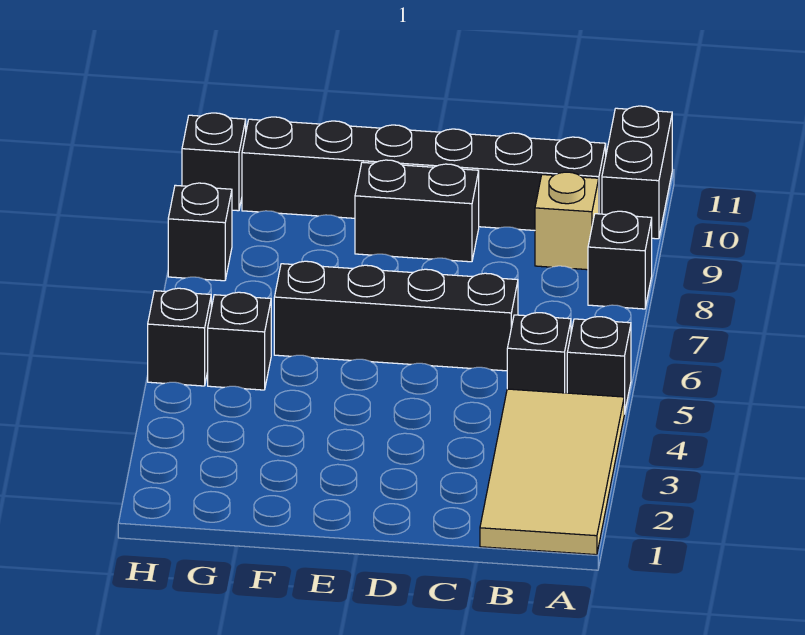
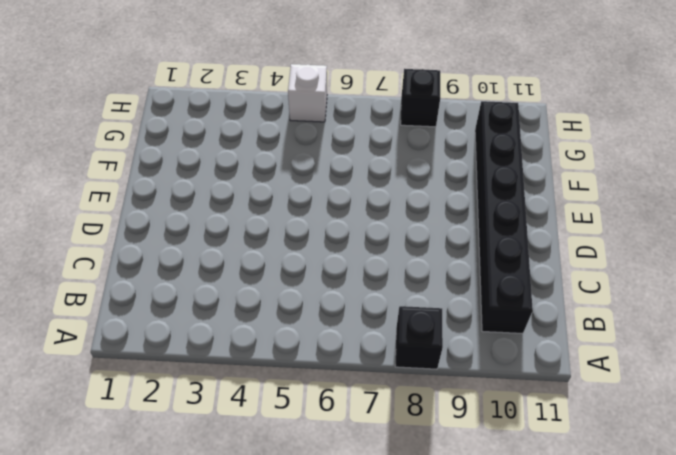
white brick H5 level 1 -> black brick H5 level 1
none -> tan tile A1:B4 level 1
none -> black brick A5 level 1
none -> black brick A10:A11 level 1

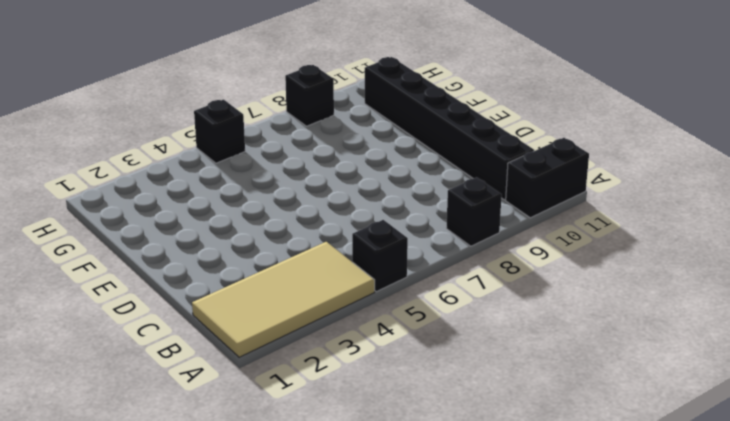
none -> black brick B5 level 1
none -> tan brick B9 level 1
none -> black brick C6:F6 level 1

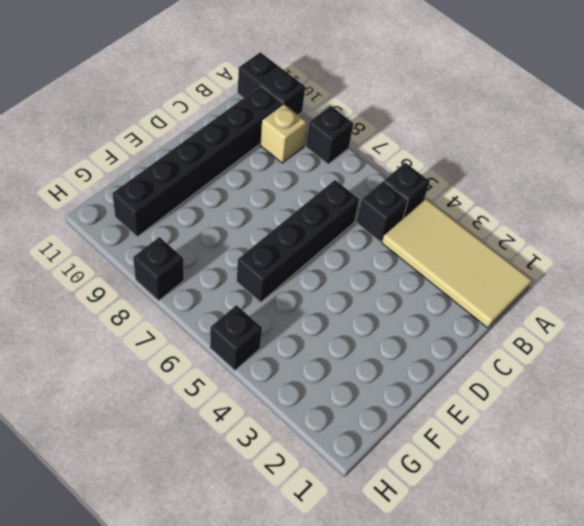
none -> black brick D9:E9 level 1
none -> black brick G5 level 1
none -> black brick H10 level 1

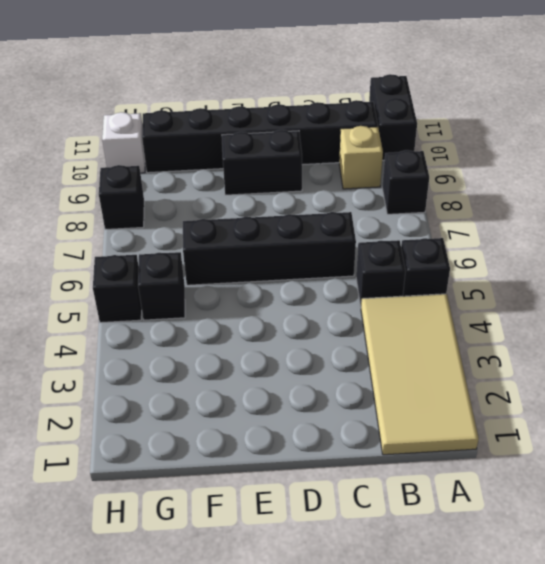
white brick H10 level 1 -> black brick H10 level 1

